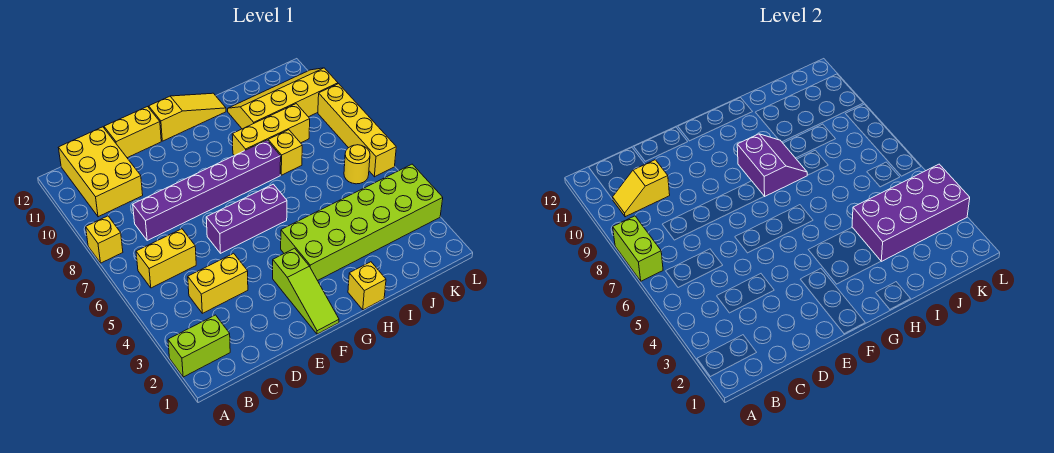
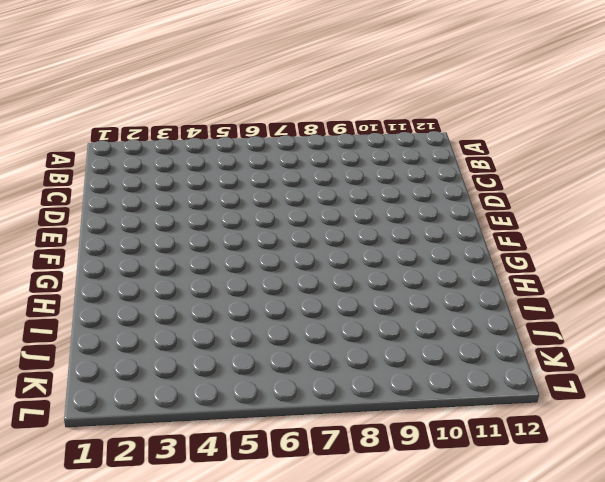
none -> lime brick A2:B2 level 1
none -> yellow brick A8 level 1
none -> yellow brick B6:C6 level 1

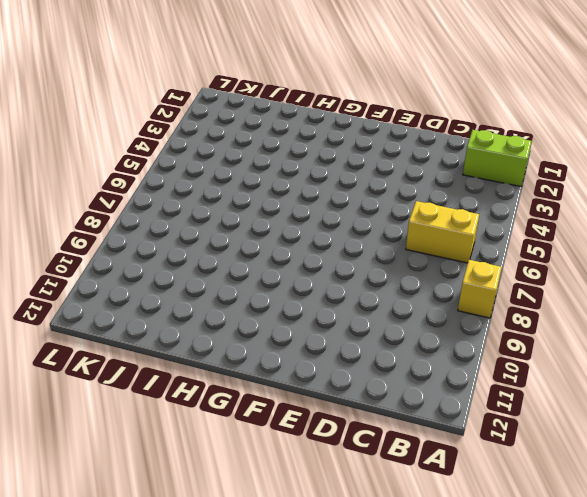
none -> yellow brick B10:C12 level 1
none -> yellow brick C4:D4 level 1
none -> purple brick C8:H8 level 1

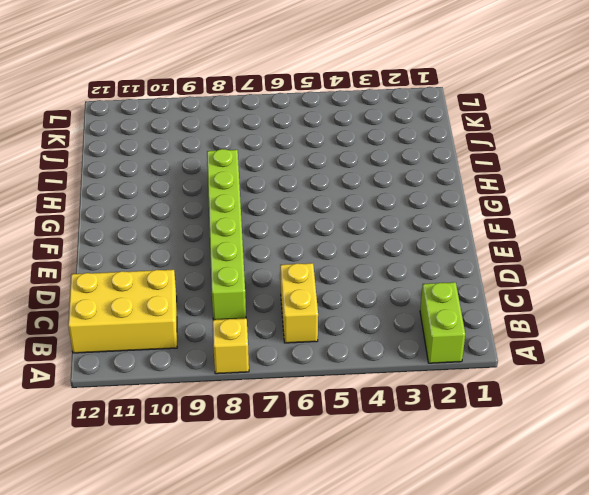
lime brick C8:H8 level 1 -> purple brick C8:H8 level 1
none -> yellow brick C4:D4 level 1
none -> yellow brick D12:E12 level 1
none -> purple brick E6:G6 level 1

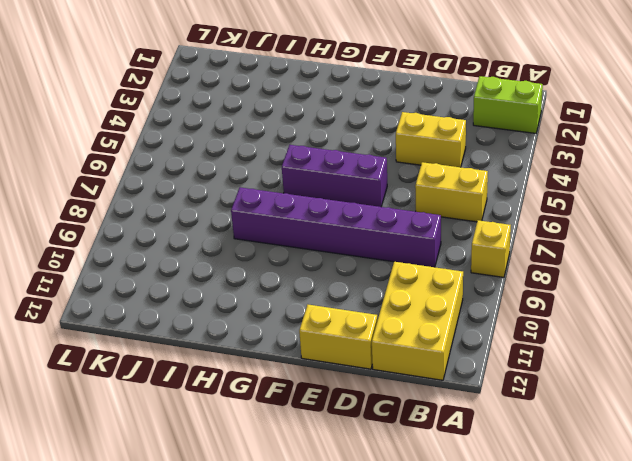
none -> lime slope F1:F3 level 1 top 3
none -> yellow slope F12:H12 level 1 top F
none -> lime brick G3:L4 level 1

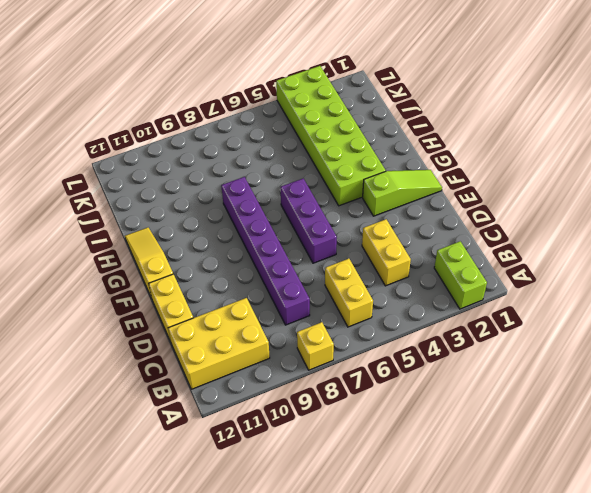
none -> yellow brick H1 level 1
none -> yellow brick H9:J9 level 1
none -> yellow brick I8 level 1

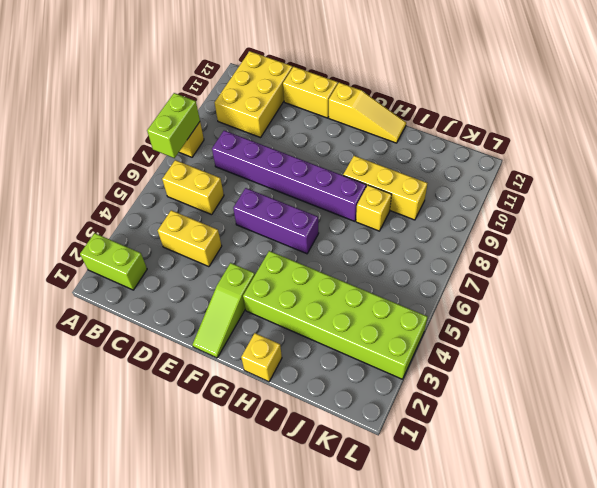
none -> yellow slope I10:L11 level 1 top 10
none -> yellow round brick K6 level 1
none -> yellow brick L6:L9 level 1

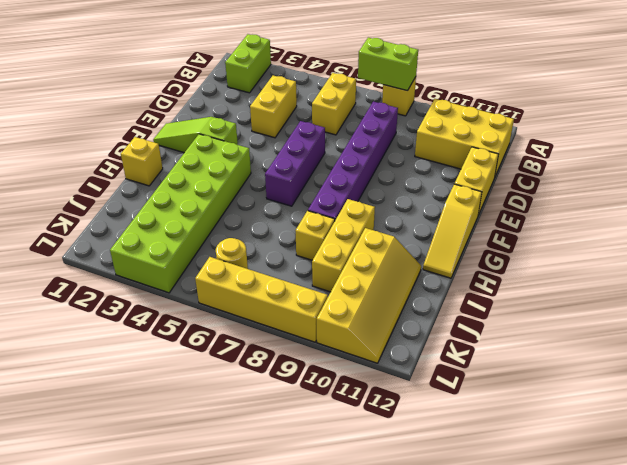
none -> yellow slope B10:C10 level 2 top C
none -> purple slope G8:H9 level 2 top G
none -> purple brick I3:L4 level 2

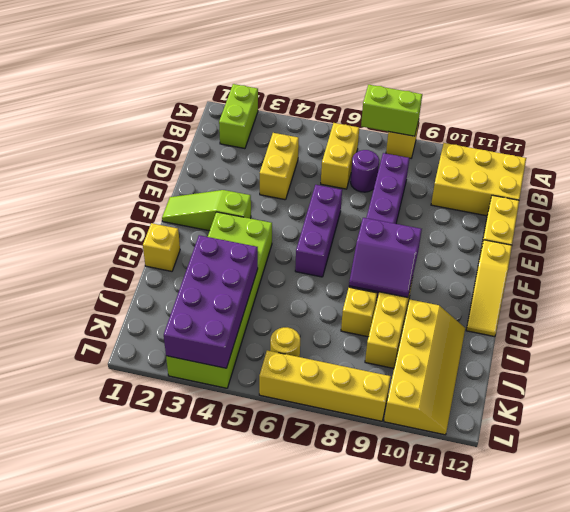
purple round brick C7 level 1 -> none
none -> yellow slope B10:C10 level 2 top C

